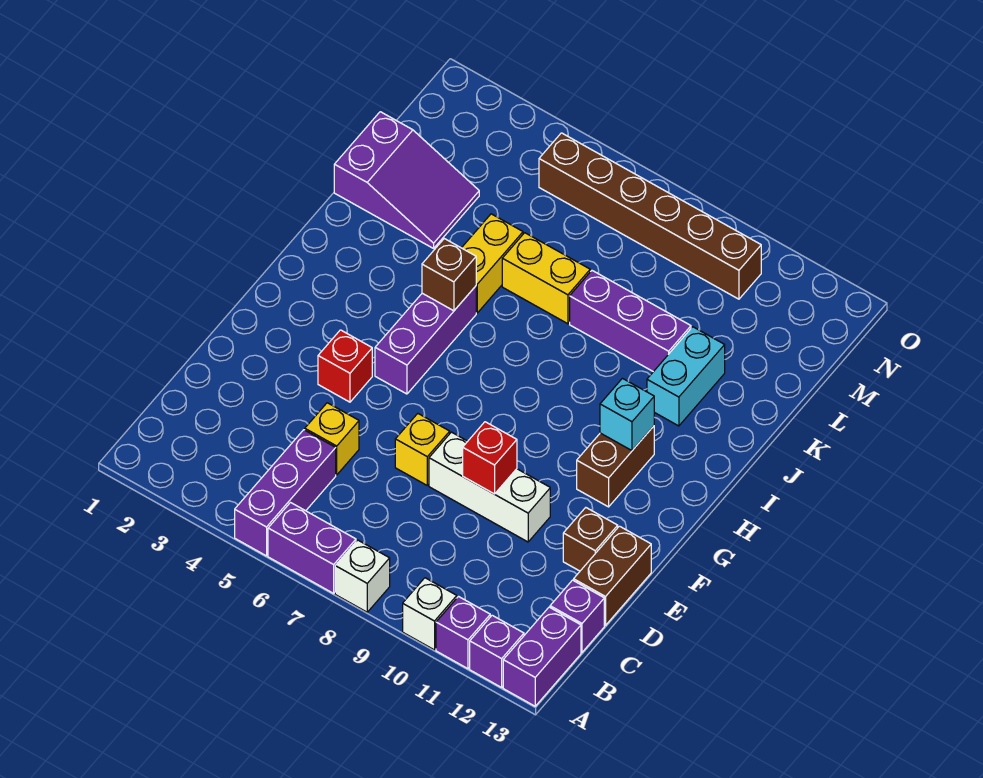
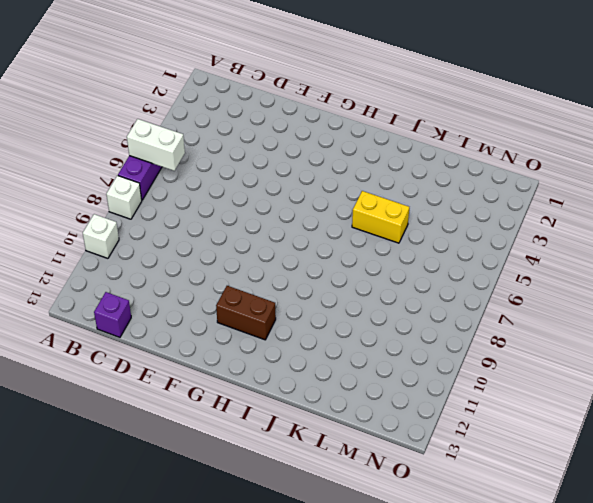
white brick A6:B6 level 2 -> none
none -> purple brick A5:C5 level 1
none -> purple brick A11 level 1
none -> purple brick A12 level 1

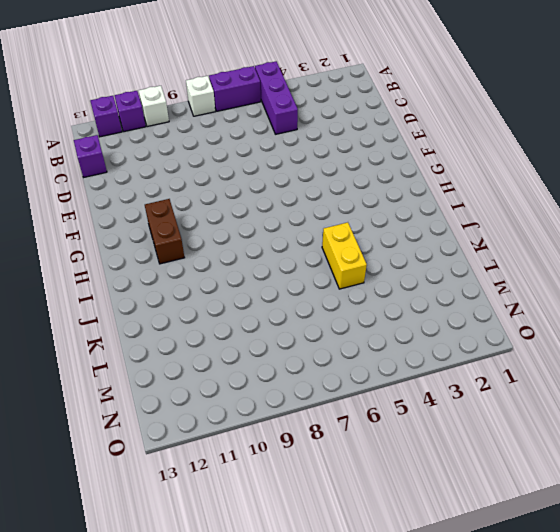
none -> purple brick A13:B13 level 1
none -> yellow brick D5 level 1
none -> brown brick D13:E13 level 1

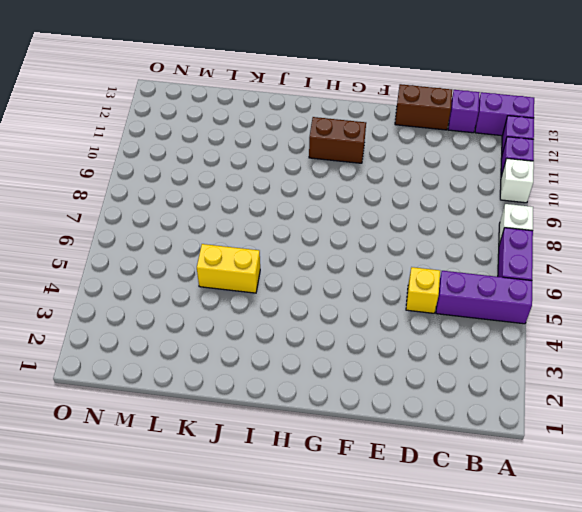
none -> yellow brick E7 level 1
none -> white brick E8:E10 level 1
none -> brown brick E12 level 1

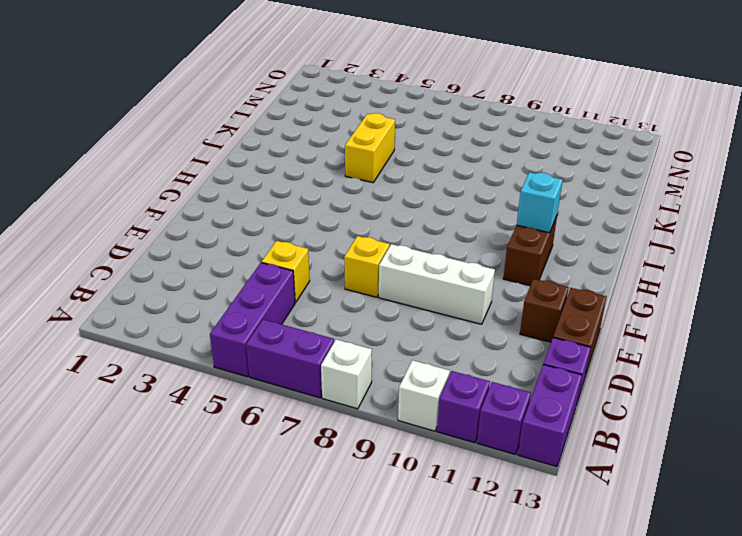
none -> red brick F4 level 1
none -> purple brick G5:I5 level 1
none -> cyan brick J11:K11 level 1

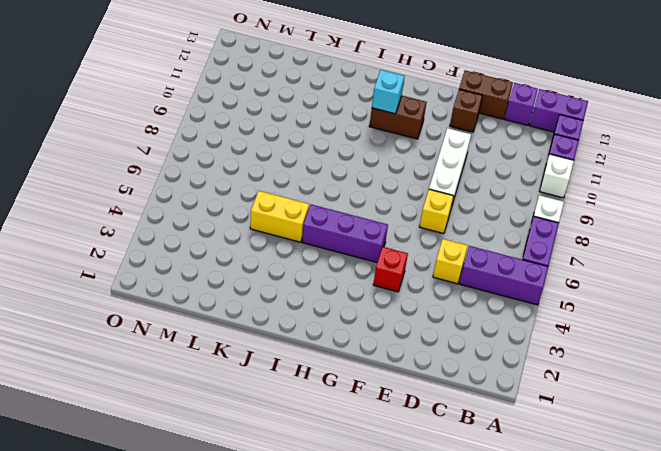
none -> cyan brick J11:K11 level 1
none -> purple slope K1:L3 level 1 top 1
none -> yellow brick K6:K7 level 1

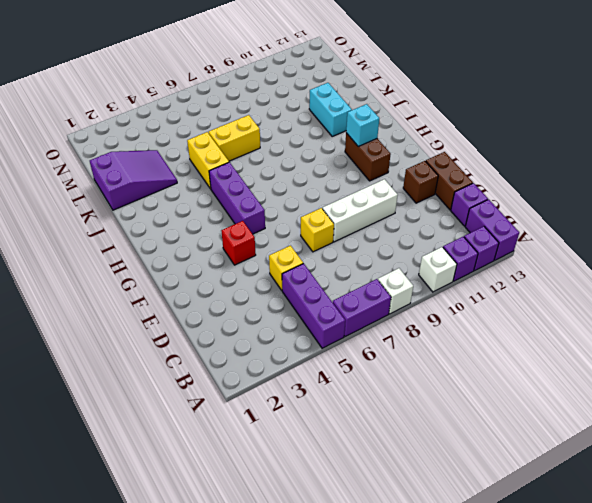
none -> purple brick K8:K10 level 1
none -> brown brick N5:N10 level 1
none -> red brick E9 level 2

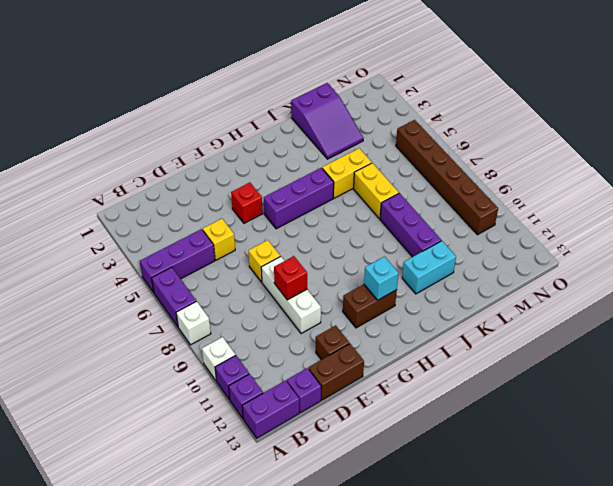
none -> brown brick I5 level 2

